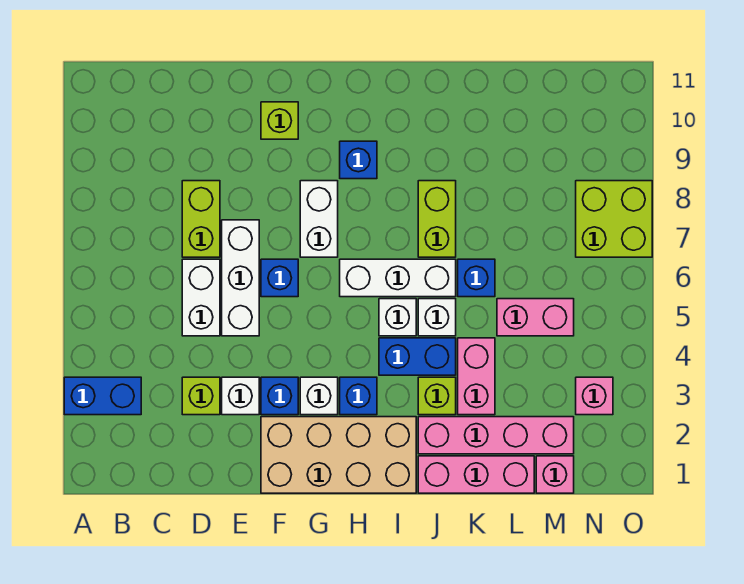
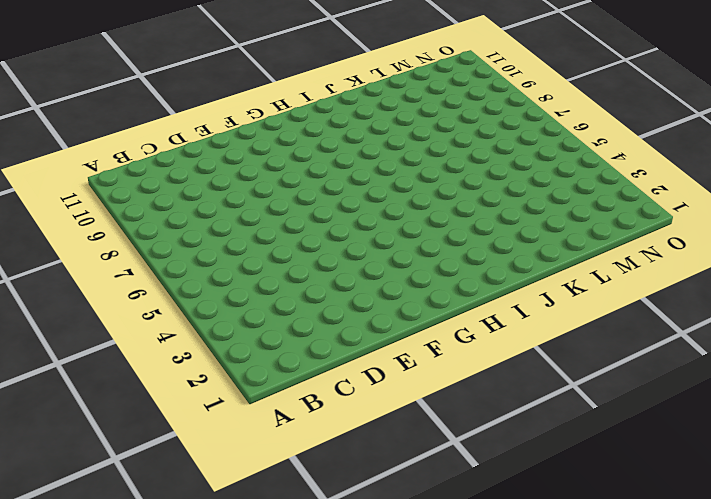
none -> blue brick A3:B3 level 1
none -> lime brick D3 level 1
none -> white brick D5:D6 level 1

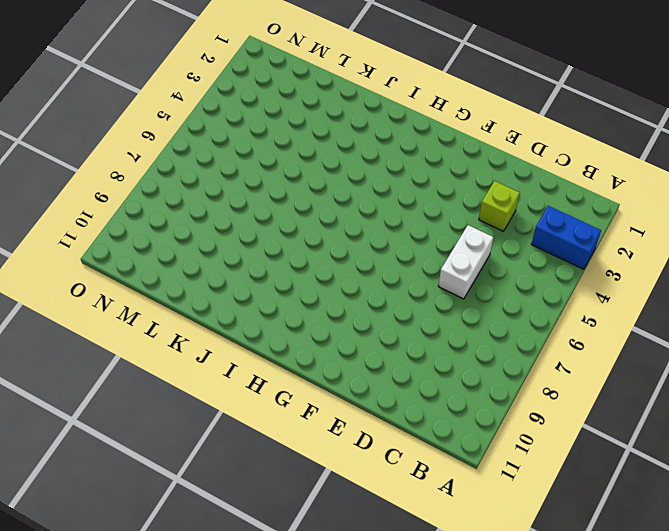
none -> lime brick D7:D8 level 1
none -> white brick E3 level 1
none -> white brick E5:E7 level 1

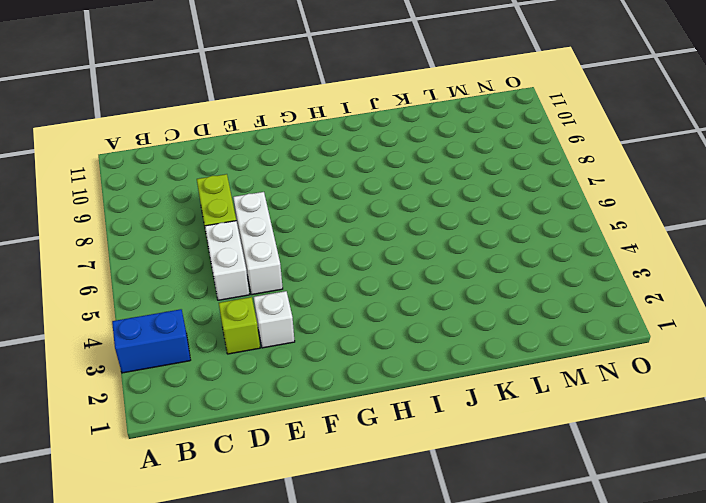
none -> tan brick F1:I2 level 1
none -> blue brick F3 level 1
none -> blue brick F6 level 1

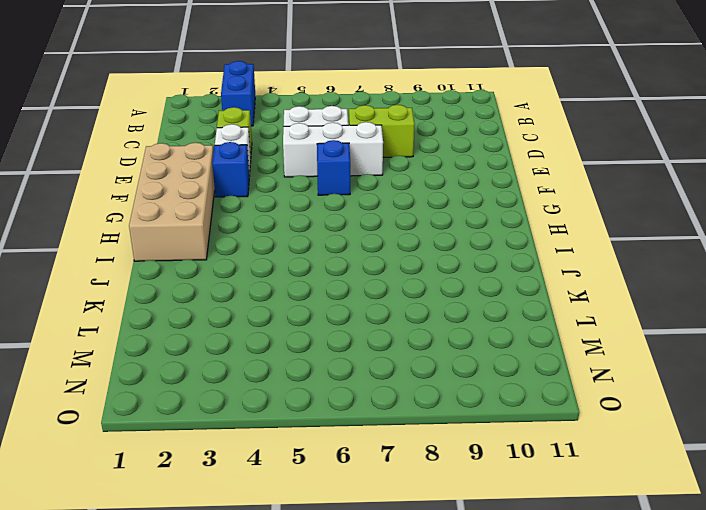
none -> lime brick F10 level 1
none -> white brick G3 level 1
none -> white brick G7:G8 level 1

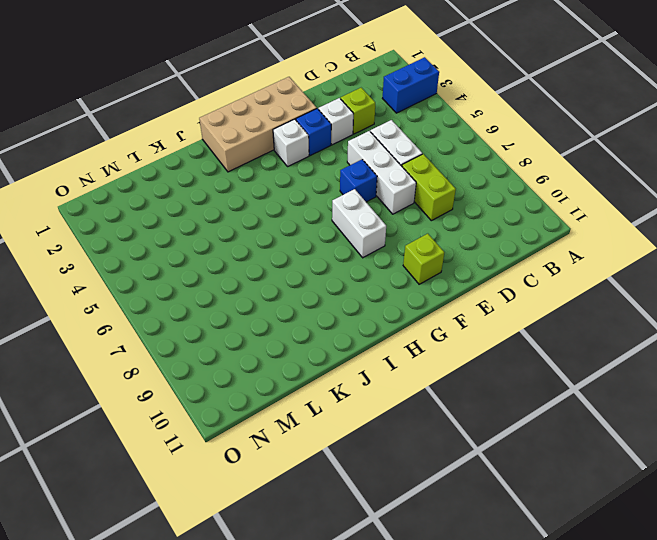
none -> blue brick H3 level 1
none -> white brick H6:J6 level 1
none -> blue brick H9 level 1

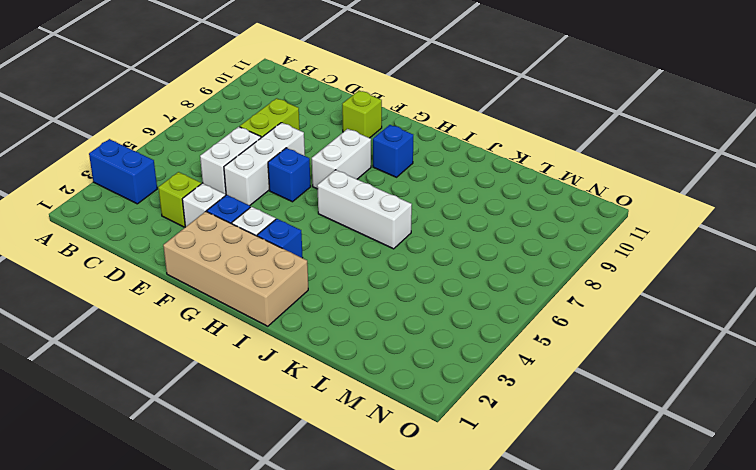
none -> blue brick I4:J4 level 1
none -> white brick I5 level 1
none -> pink brick J1:L1 level 1

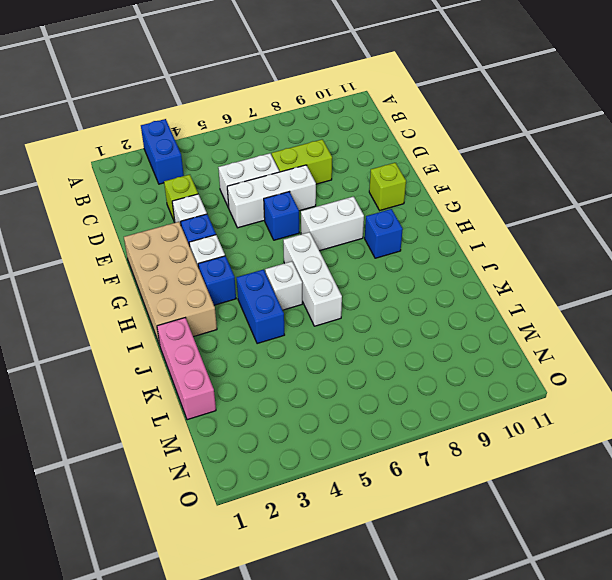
none -> pink brick J2:M2 level 1
none -> lime brick J3 level 1
none -> white brick J5 level 1

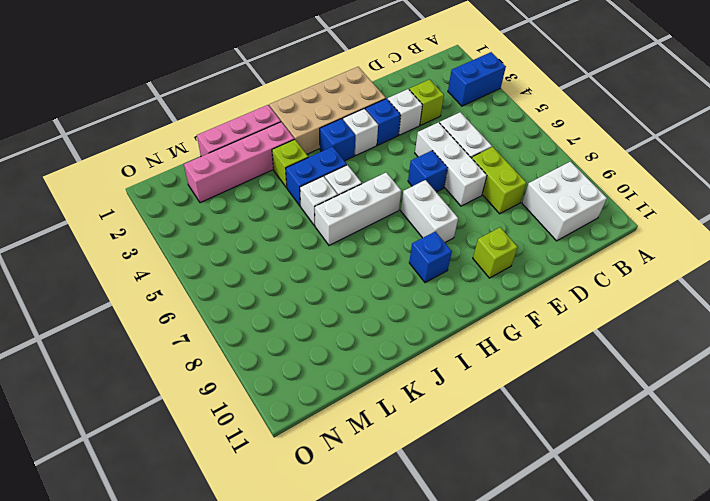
white brick B9:C10 level 1 -> none
none -> lime brick J7:J8 level 1
none -> pink brick K3:K4 level 1
none -> blue brick K6 level 1

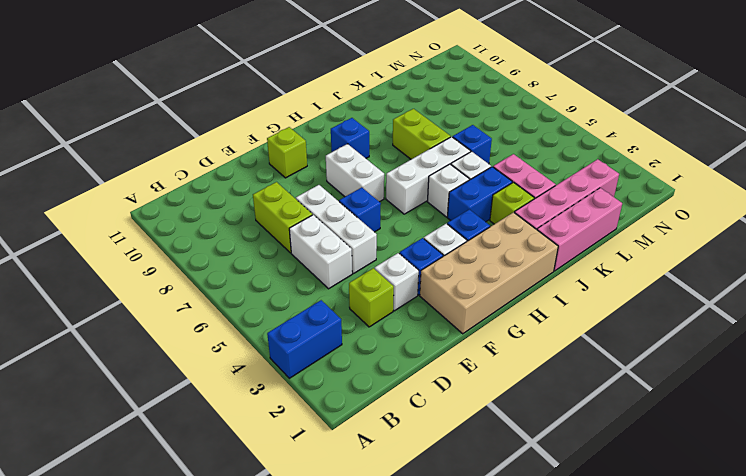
none -> pink brick L5:M5 level 1
none -> pink brick M1 level 1
none -> pink brick N3 level 1

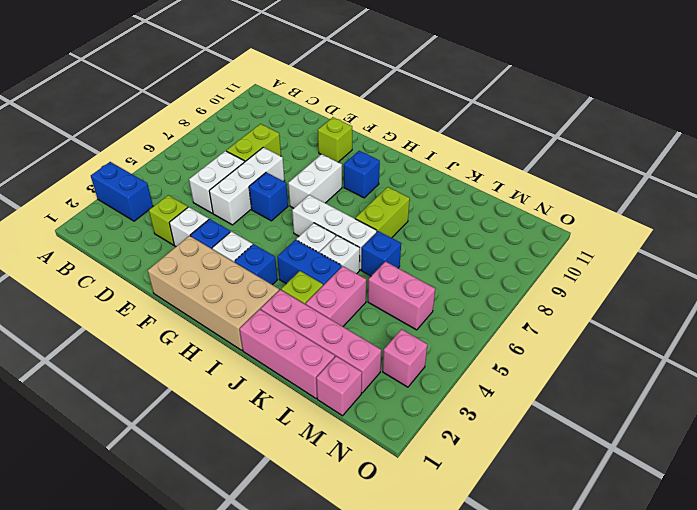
none -> lime brick N7:O8 level 1

